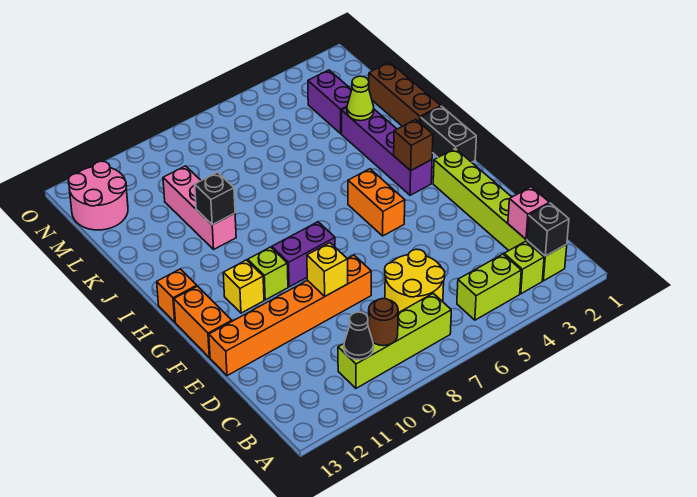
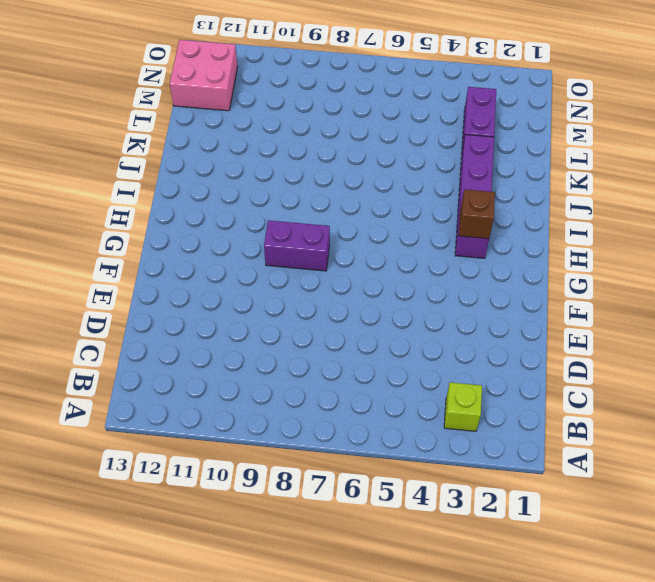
pink brick M12:N13 level 1 -> pink round brick M12:N13 level 1
none -> lime brick B2:G2 level 1
none -> lime brick B4:B5 level 1
none -> lime brick B7:B10 level 1

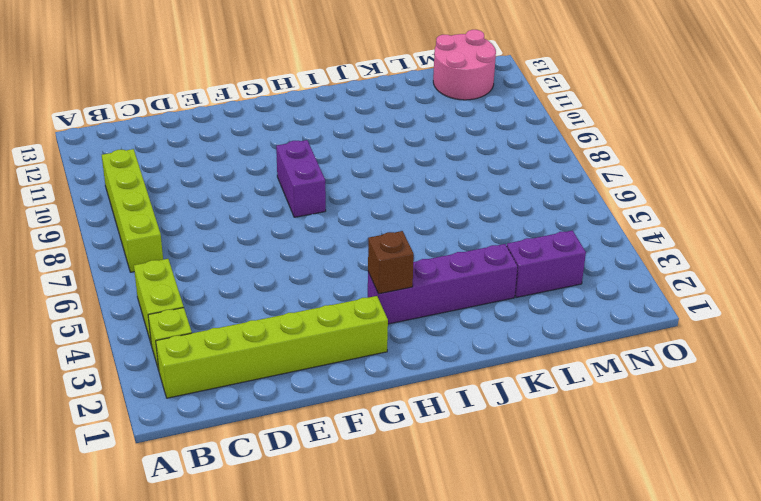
none -> yellow round brick C6:D7 level 1
none -> orange brick E8:E13 level 1
none -> orange brick F13:G13 level 1

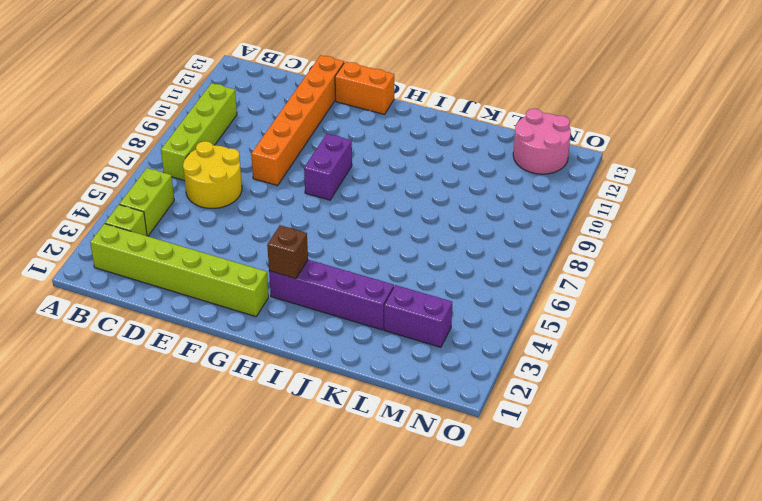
none -> orange brick G5:H5 level 1
none -> lime brick G10 level 1
none -> yellow brick G11 level 1

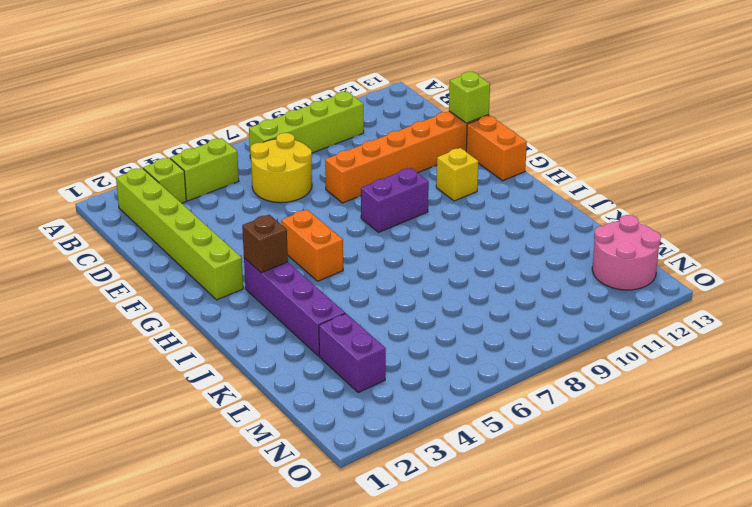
lime brick E13 level 2 -> lime brick G10 level 1
none -> black brick H1:I1 level 1
none -> orange brick H13 level 1
none -> brown brick J1:L1 level 1

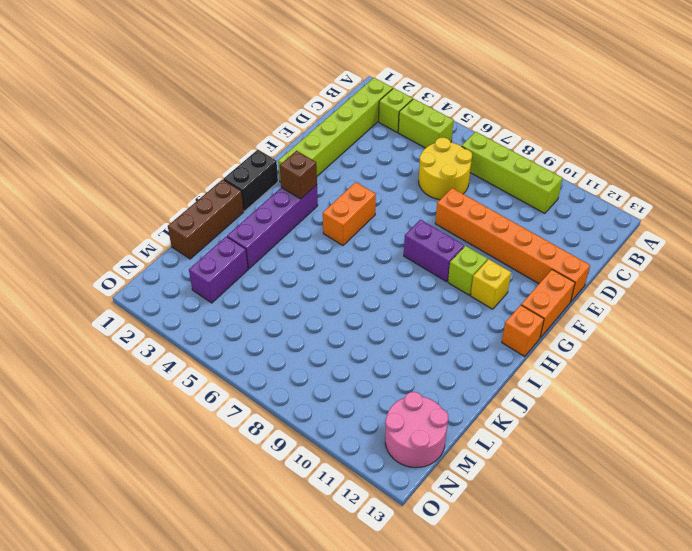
none -> pink brick J10:L10 level 1
none -> black brick B2 level 2
none -> brown round brick B9 level 2

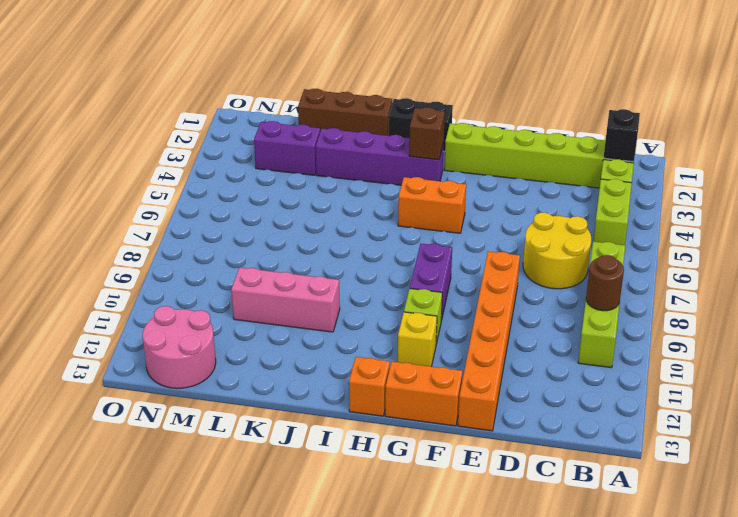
none -> black cone B10 level 2
none -> pink brick C2 level 2
none -> yellow brick E9 level 2

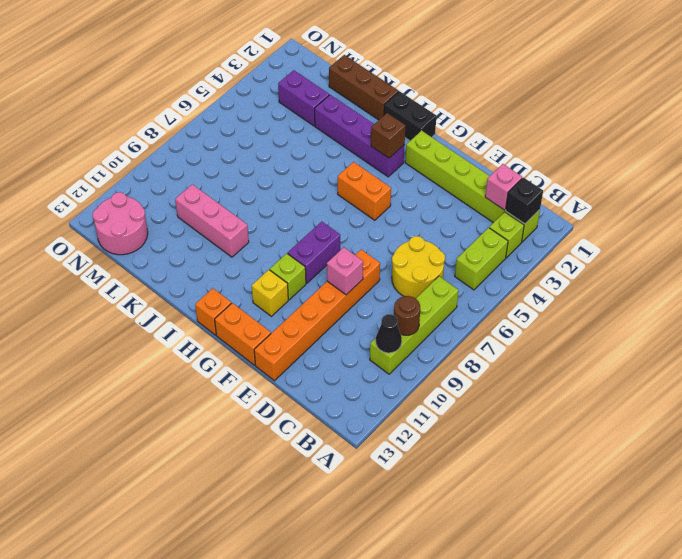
pink brick E9 level 2 -> yellow brick E9 level 2
none -> black brick J10 level 2
none -> lime cone K3 level 2

